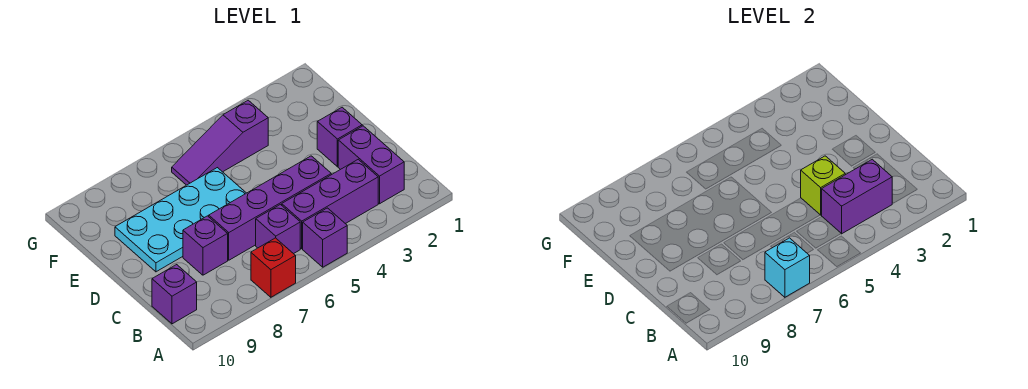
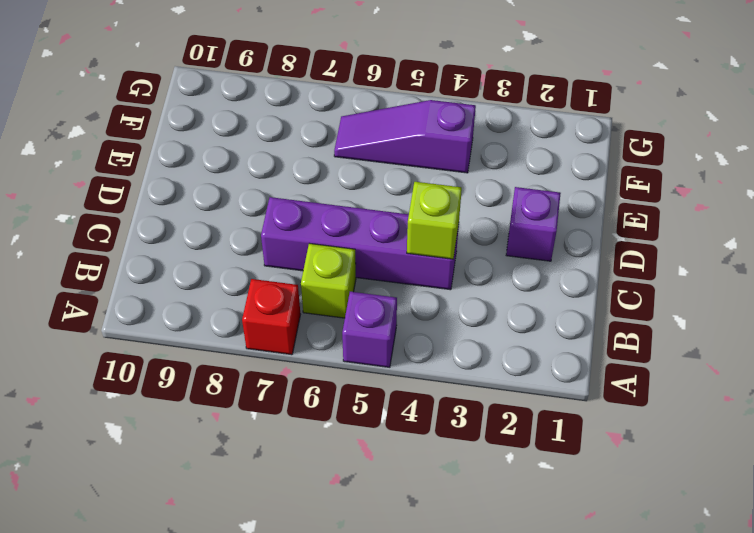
lime brick B6 level 1 -> purple brick B6 level 1
none -> purple brick B2:C2 level 1
none -> purple brick B3:B5 level 1
none -> purple brick B10 level 1

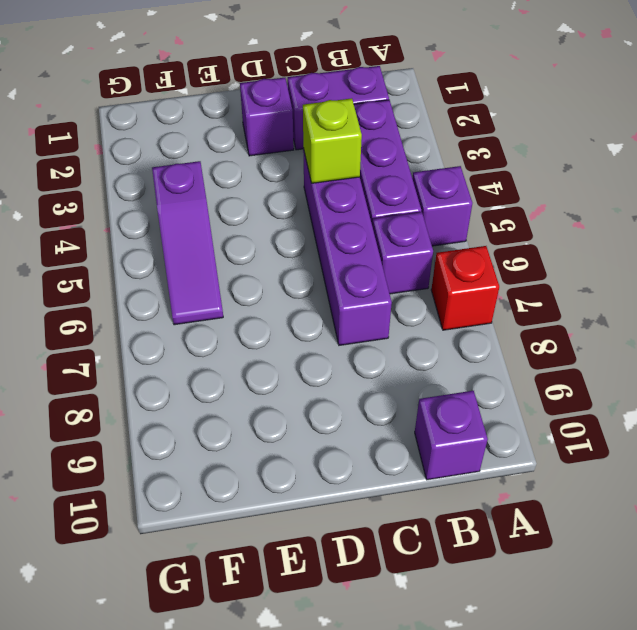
none -> purple brick C8 level 1
none -> cyan plate D6:E9 level 1
none -> cyan brick A7 level 2

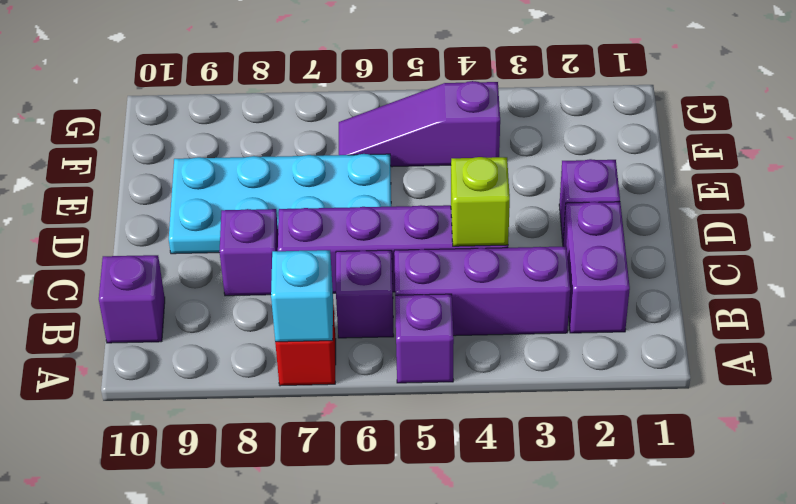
none -> purple brick B3:B4 level 2

